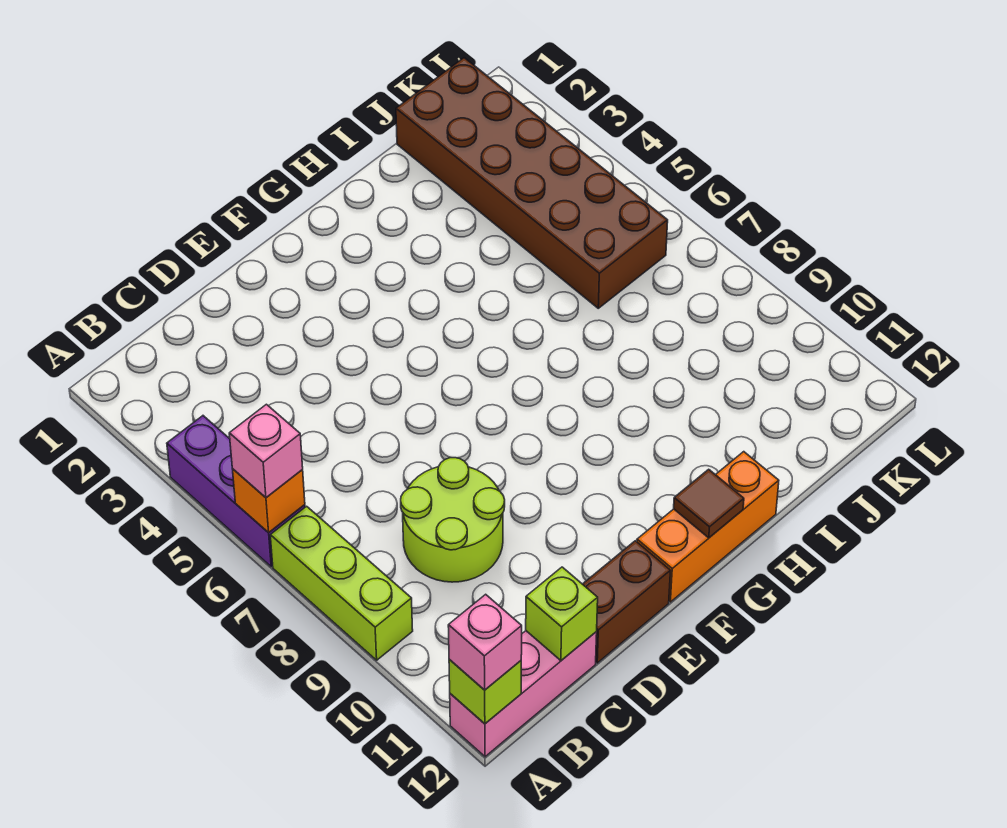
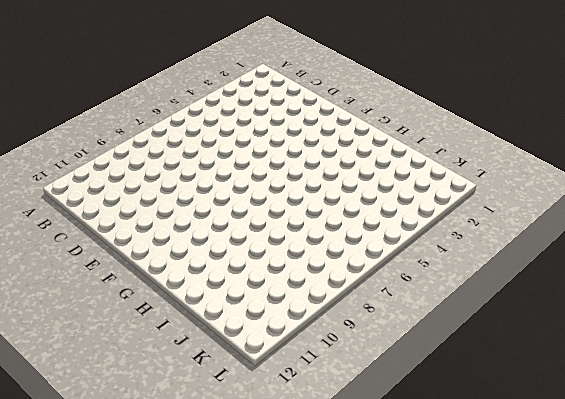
none -> purple brick A4:A6 level 1
none -> lime brick A7:A9 level 1
none -> pink brick A12:C12 level 1

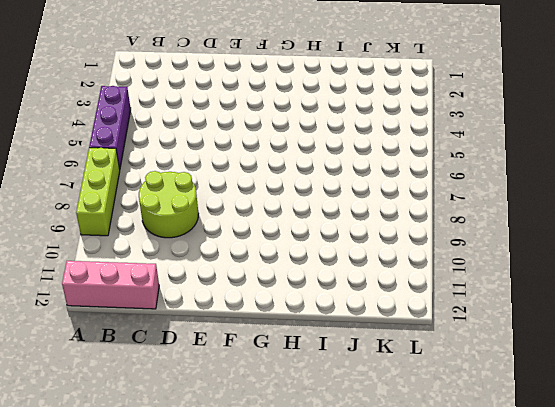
none -> brown brick D12:E12 level 1
none -> orange brick F12:H12 level 1
none -> brown brick J1:K6 level 1

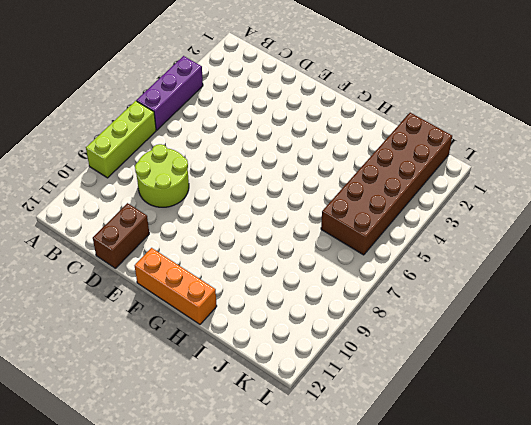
brown brick D11:D12 level 1 -> brown brick D12:E12 level 1
none -> pink brick A12:C12 level 1
none -> orange brick A6 level 2
none -> lime brick A12 level 2

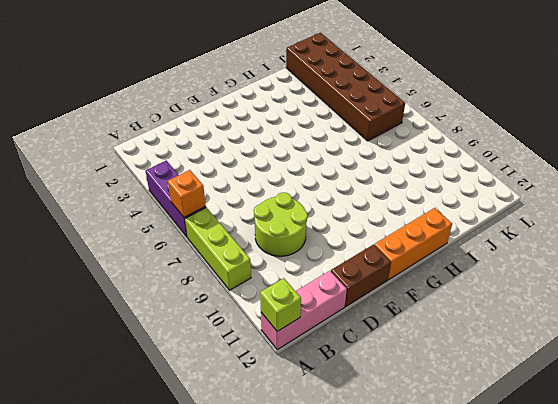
none -> lime brick C12 level 2
none -> brown tile G12 level 2
none -> pink brick A6 level 3

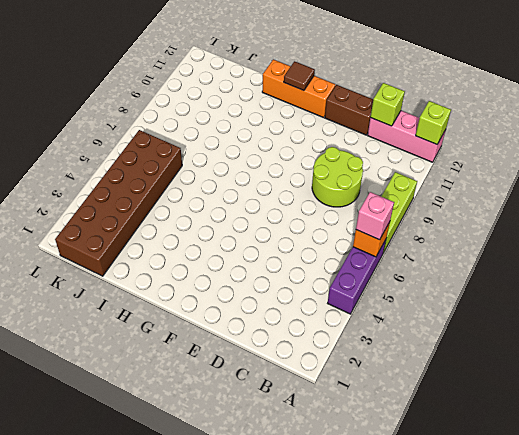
none -> pink brick A12 level 3

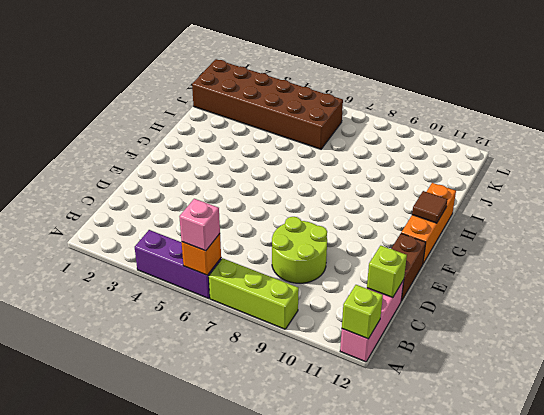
none -> pink brick A12 level 3

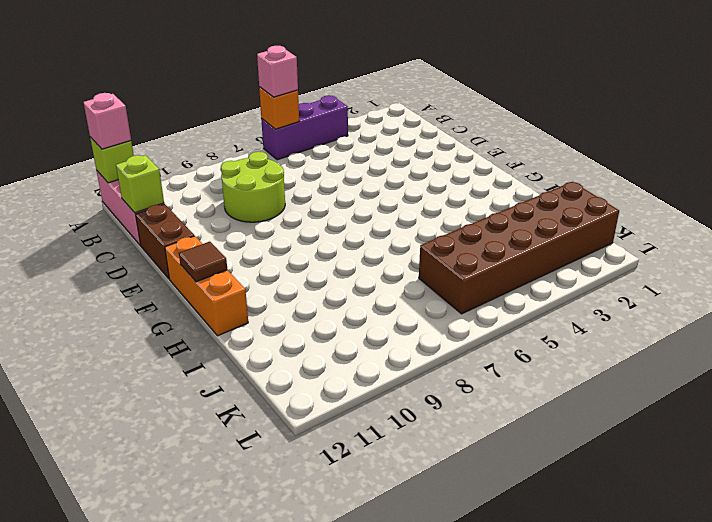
none -> lime brick A7:A9 level 1

